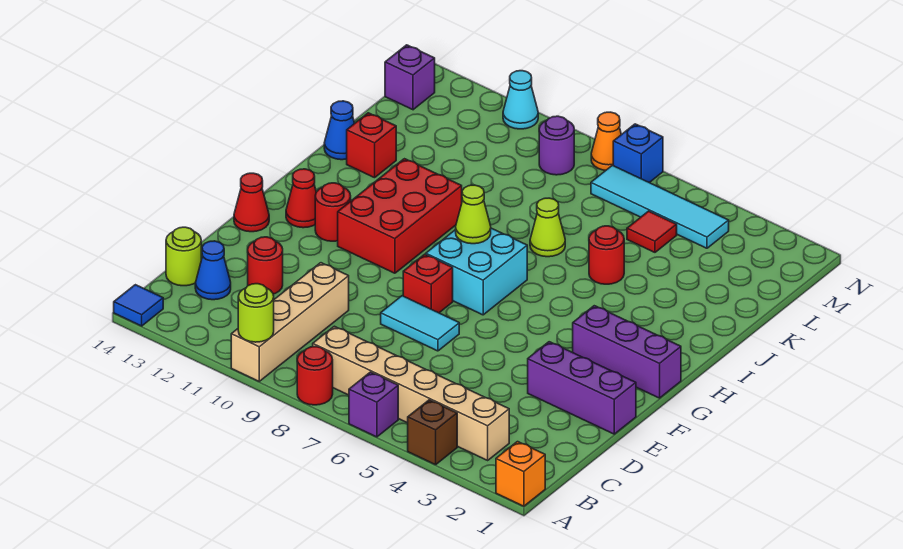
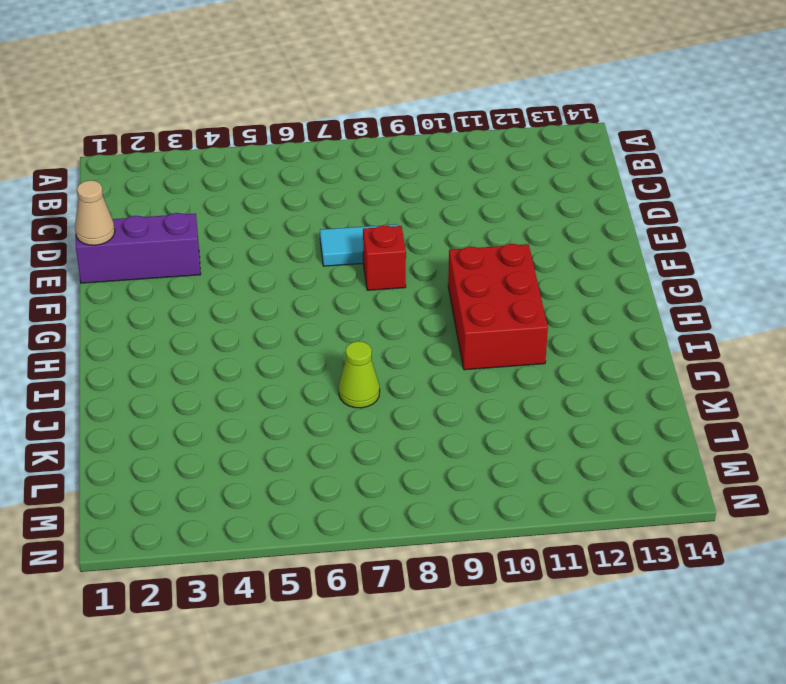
tan cone E1 level 2 -> none
none -> orange brick A1 level 1
none -> brown brick A4 level 1
none -> purple brick A6 level 1
none -> red round brick A8 level 1

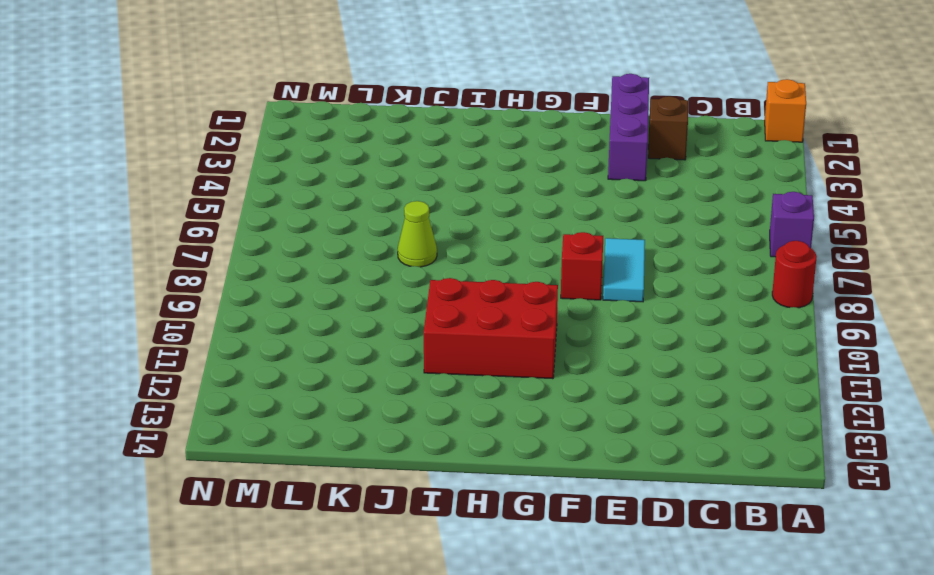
brown brick D2 level 1 -> brown brick A4 level 1
none -> tan brick A10:D10 level 1
none -> blue tile A14 level 1
none -> tan brick B3:B8 level 1
none -> blue cone C13 level 1

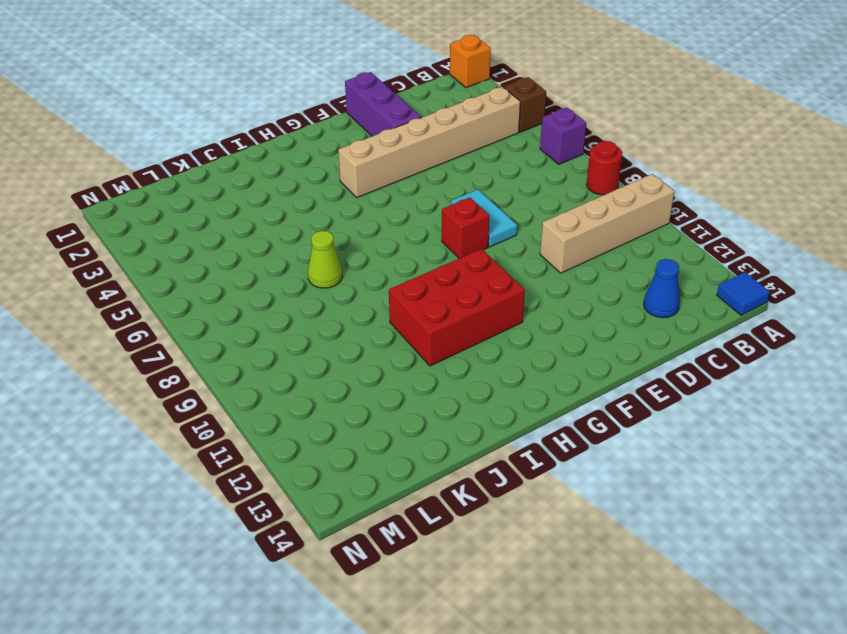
tan brick B4:G4 level 1 -> tan brick B3:B8 level 1
none -> lime round brick C14 level 1
none -> red round brick D12 level 1
none -> red cone F14 level 1
none -> purple brick G1:G3 level 1

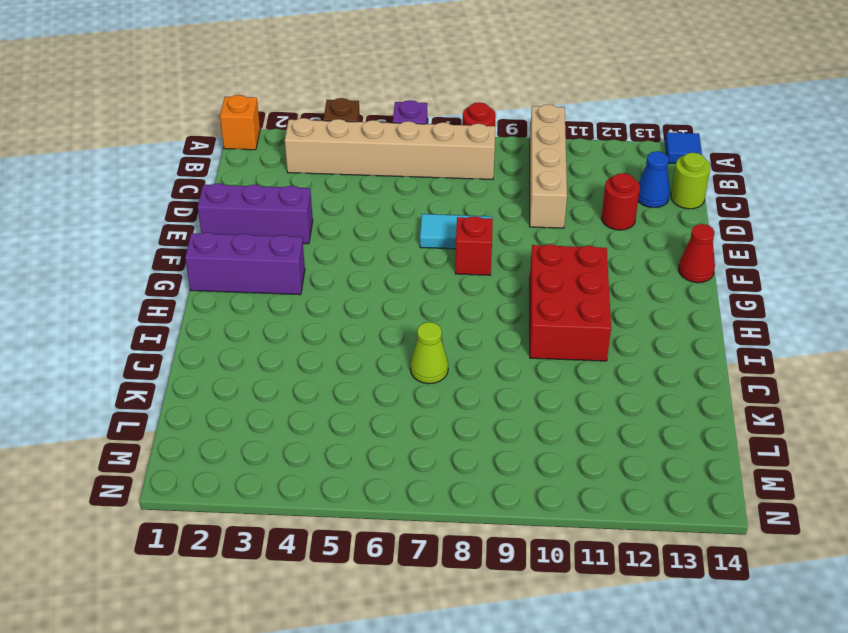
none -> cyan brick G7:H8 level 1
none -> red round brick G12 level 1
none -> red cone G13 level 1
none -> red round brick J5 level 1

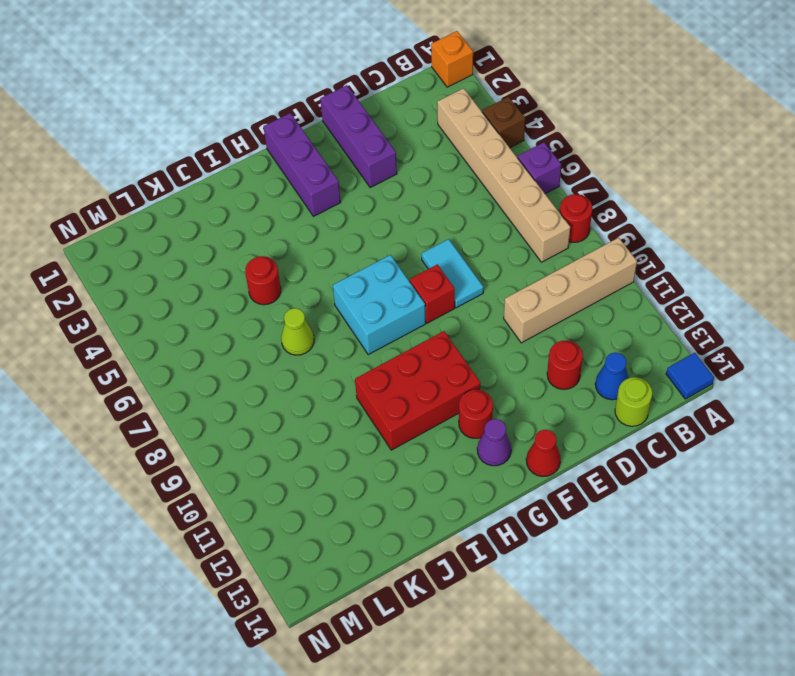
purple cone G13 level 1 -> red cone G13 level 1
none -> red brick J13 level 1
none -> blue cone J14 level 1
none -> red tile L5 level 1
none -> cyan tile M4:M7 level 1

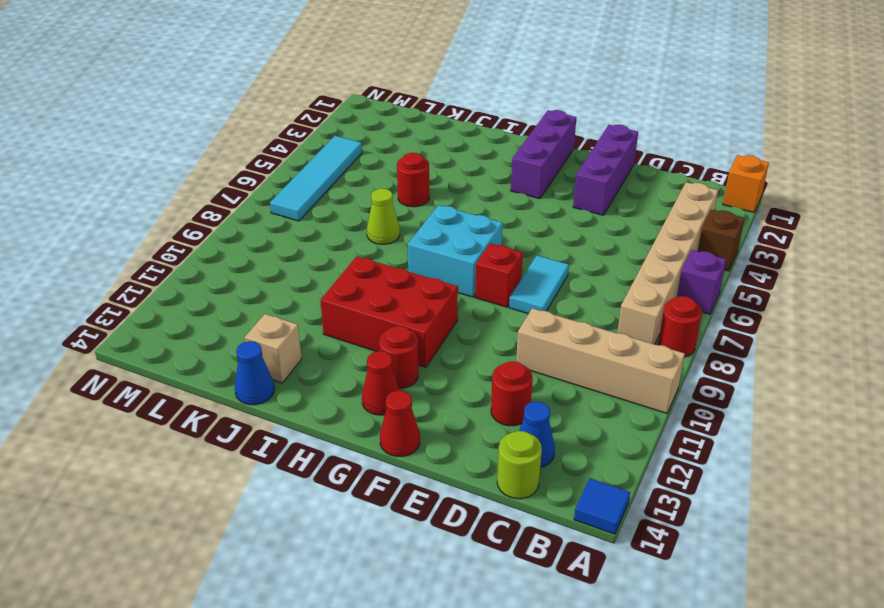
tan brick J13 level 1 -> red brick J13 level 1
none -> red tile L5 level 1
none -> purple round brick M9 level 1
none -> purple brick M14 level 1
none -> blue brick N7 level 1

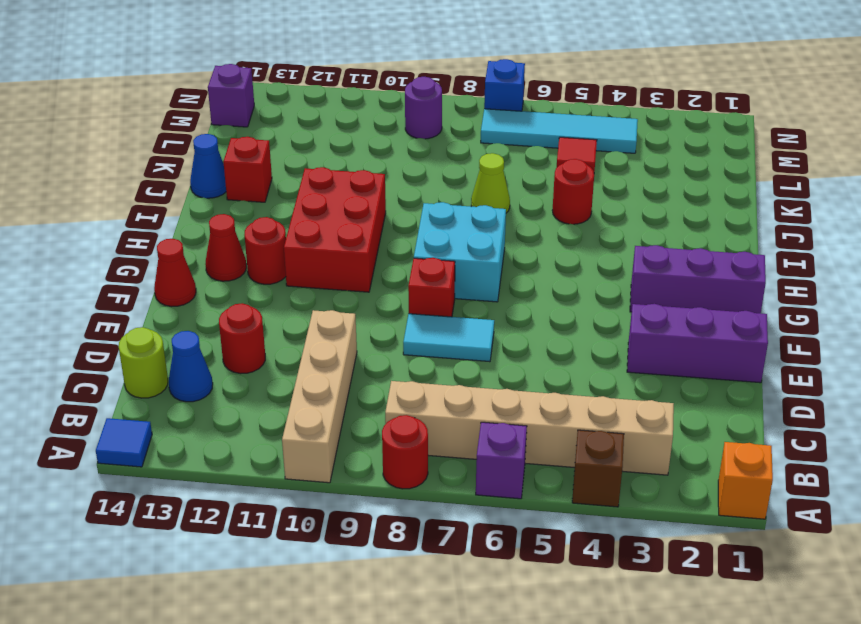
none -> orange cone N8 level 1
none -> cyan cone N11 level 1
none -> lime round brick A10 level 2
none -> lime cone H8 level 2

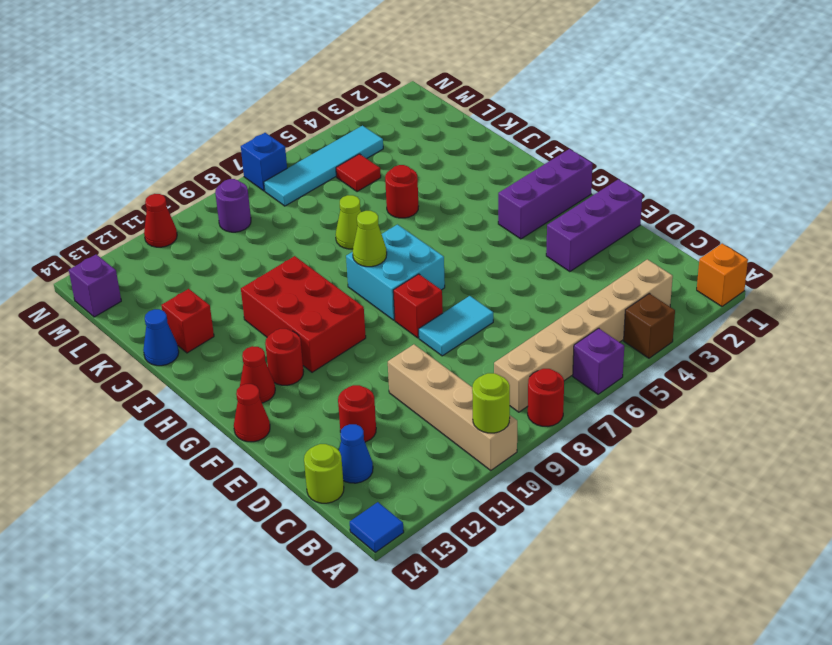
red cone N11 level 1 -> cyan cone N11 level 1
none -> orange cone N8 level 1

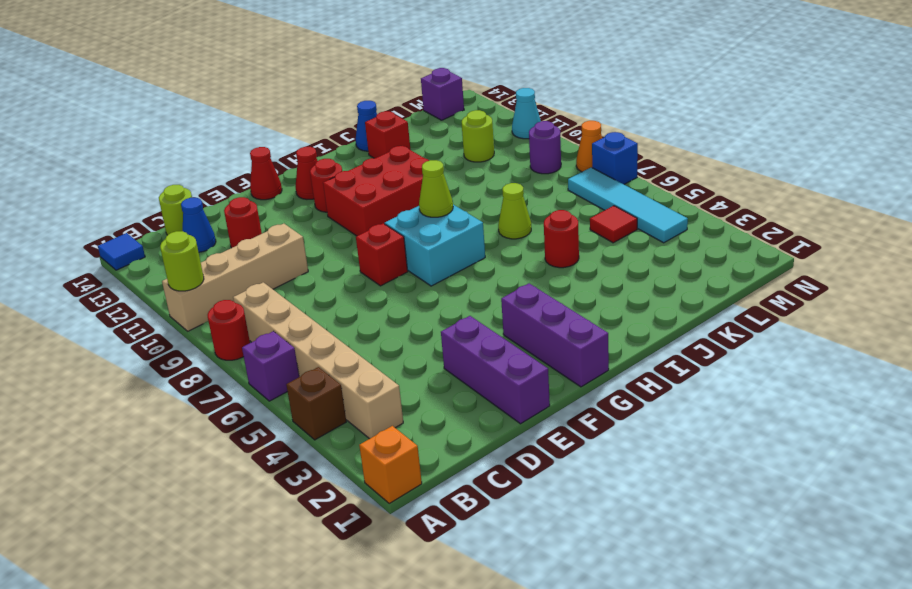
lime round brick L11 level 1 -> none
none -> cyan tile E7:E8 level 1

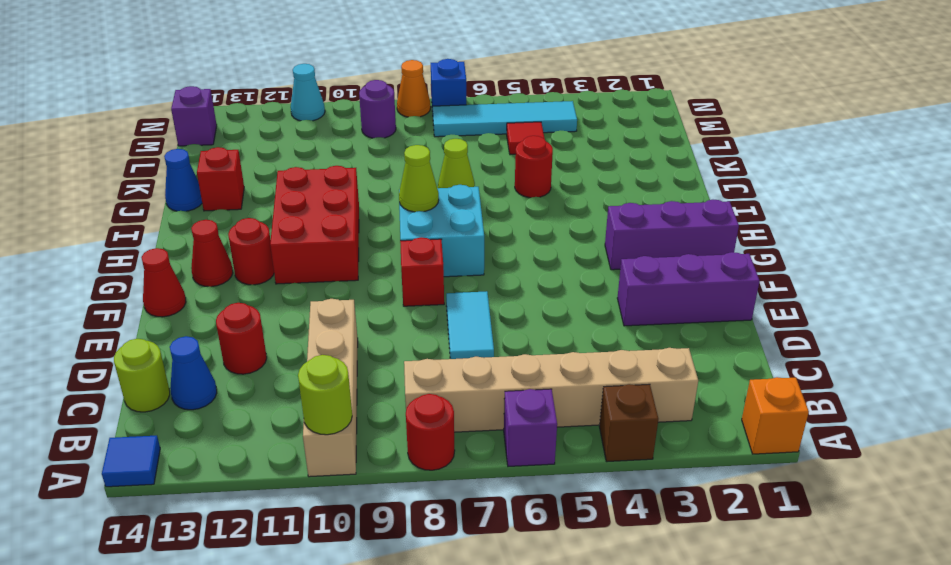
cyan tile D7:E7 level 1 -> cyan tile E7:E8 level 1

